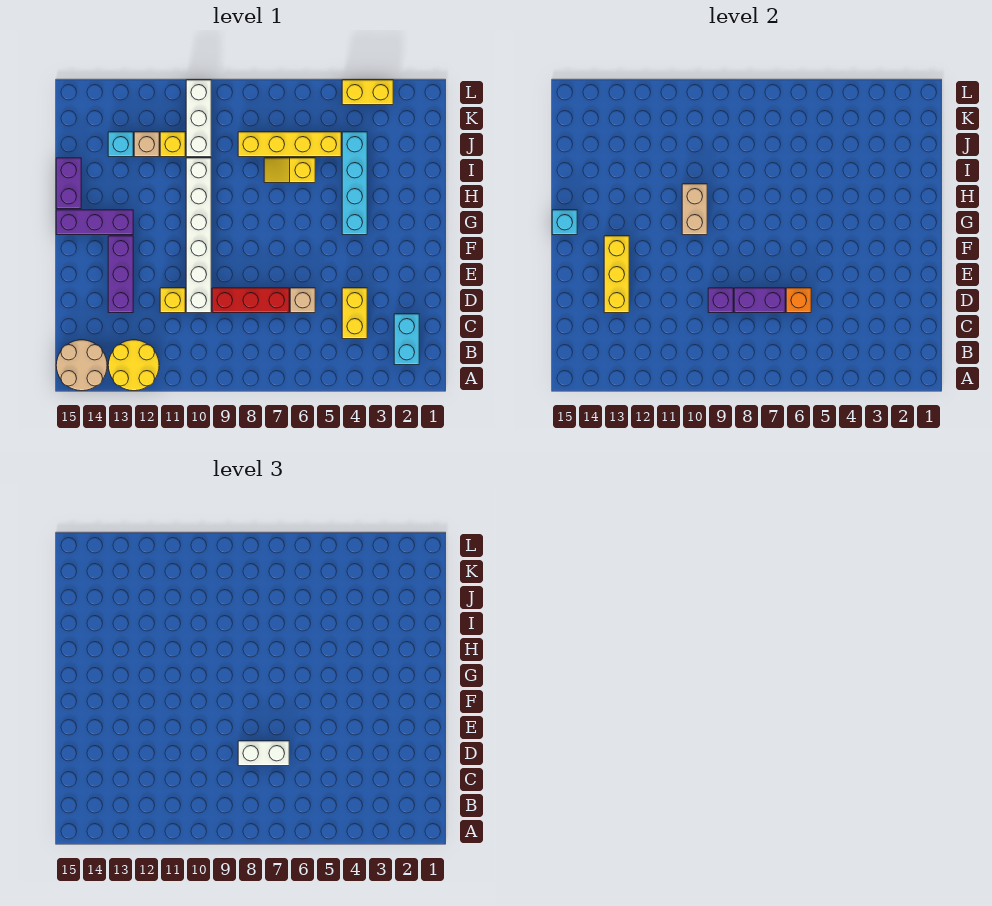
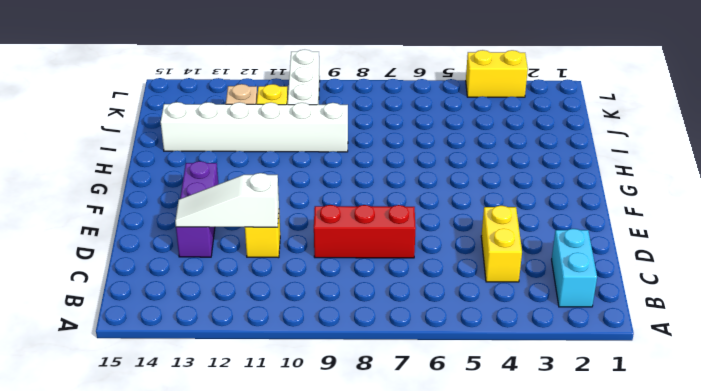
white slope D11:D13 level 2 top 11 -> yellow brick D13:F13 level 2
white brick I9:I14 level 1 -> white brick D10:I10 level 1
none -> yellow round brick A12:B13 level 1
none -> tan round brick A14:B15 level 1
none -> tan brick D6 level 1

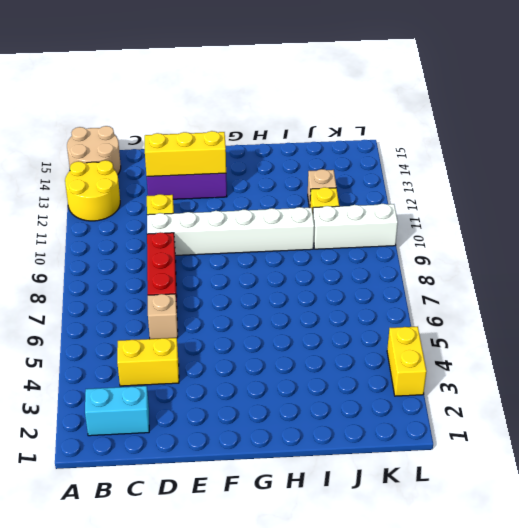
none -> cyan brick G4:J4 level 1
none -> purple brick G13:G15 level 1
none -> purple brick H15:I15 level 1

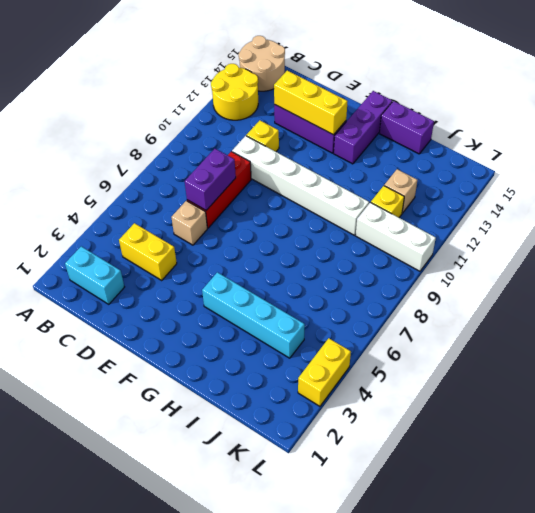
none -> yellow slope I6:I7 level 1 top 6
none -> yellow brick J5:J8 level 1
none -> cyan brick J13 level 1

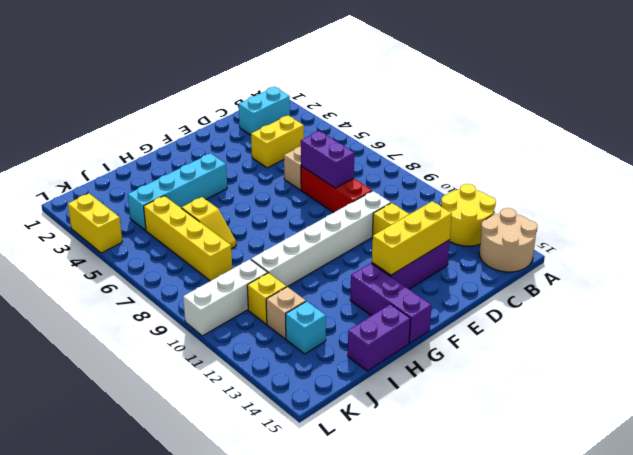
none -> orange brick D6 level 2
none -> purple brick D9 level 2
none -> tan brick G10:H10 level 2

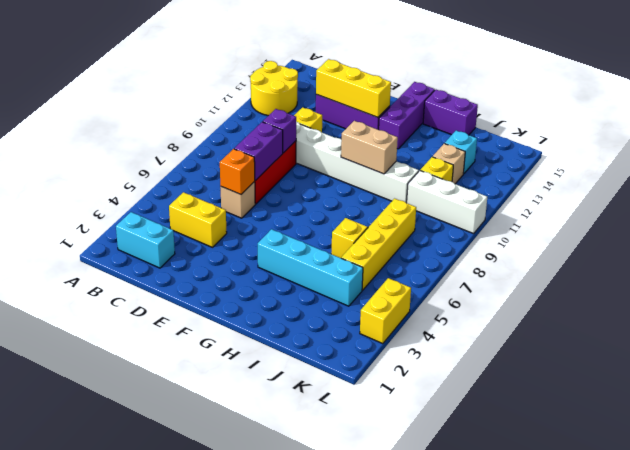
none -> tan round brick A14:B15 level 1
none -> cyan brick G15 level 2
none -> white brick D7:D8 level 3

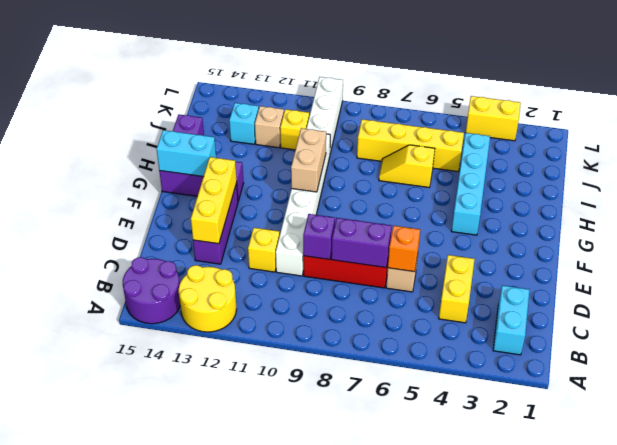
purple round brick A14:B15 level 1 -> tan round brick A14:B15 level 1
cyan brick G14:G15 level 2 -> cyan brick G15 level 2
none -> white brick D7:D8 level 3

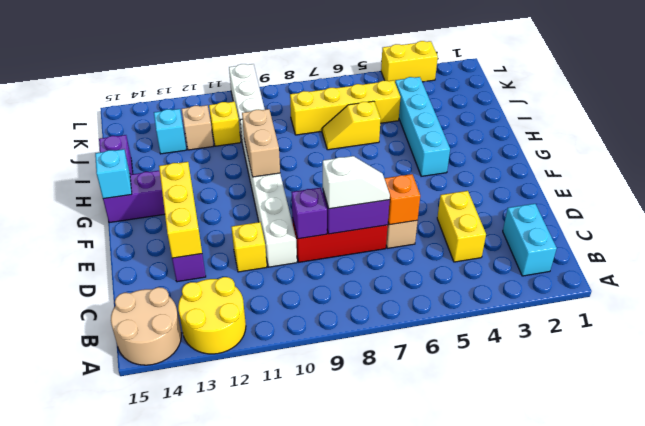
white slope D7:D8 level 3 top 8 -> white brick D7:D8 level 3

